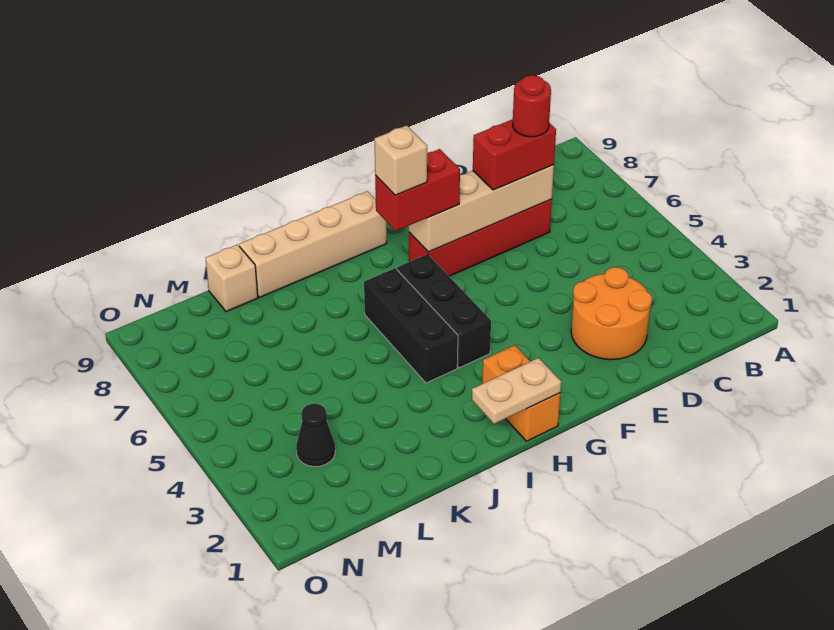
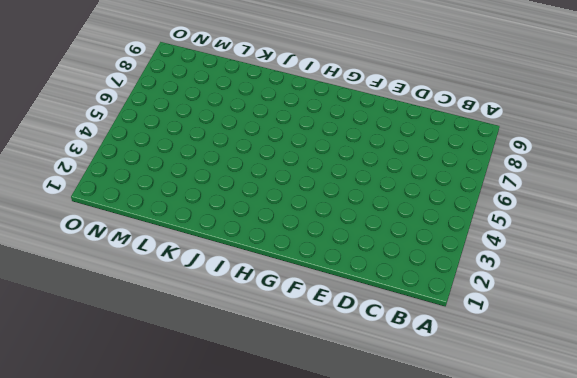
none -> orange round brick D2:E3 level 1
none -> red brick D7:G7 level 1
none -> orange brick H1:H2 level 1

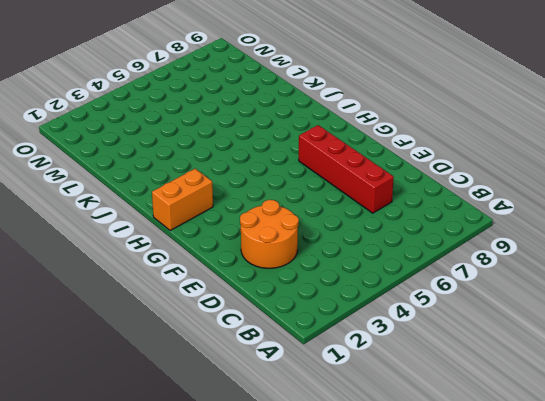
none -> black brick H4:H6 level 1
none -> tan brick H9:K9 level 1
none -> black brick I4:I6 level 1

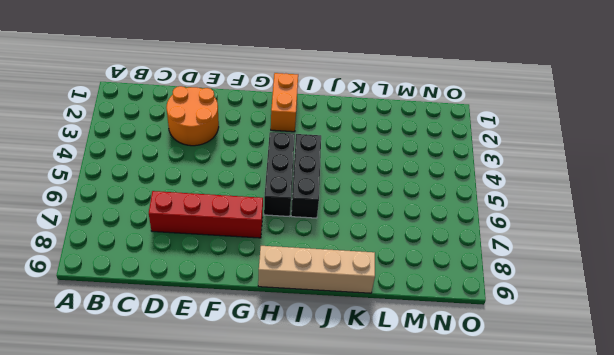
none -> tan brick L9 level 1
none -> black cone M3 level 1
none -> tan brick D7:G7 level 2

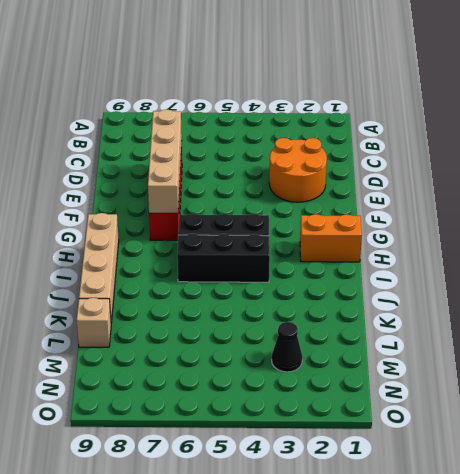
none -> tan plate H1:I1 level 2
none -> red brick D7:E7 level 3
none -> red brick G7:H7 level 3

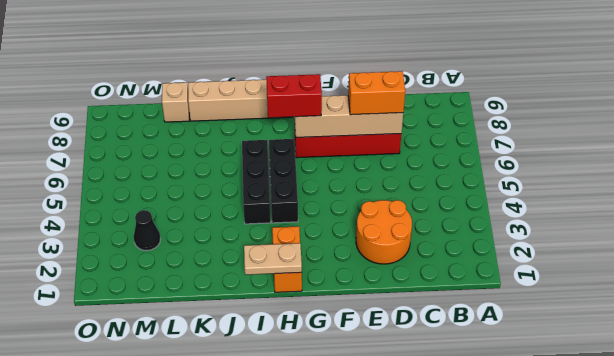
orange brick D7:E7 level 3 -> red brick D7:E7 level 3
none -> red round brick D7 level 4
none -> tan brick H7 level 4

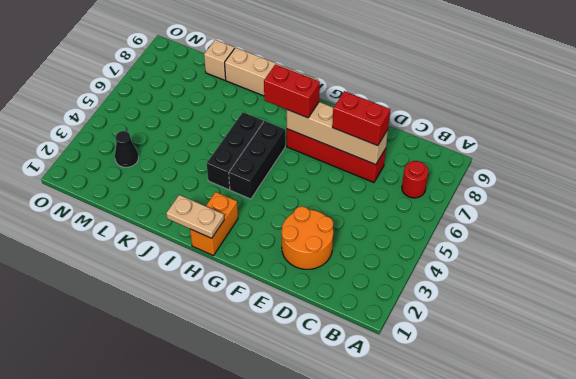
red round brick B7 level 1 -> red round brick D7 level 4
none -> tan brick H7 level 4

